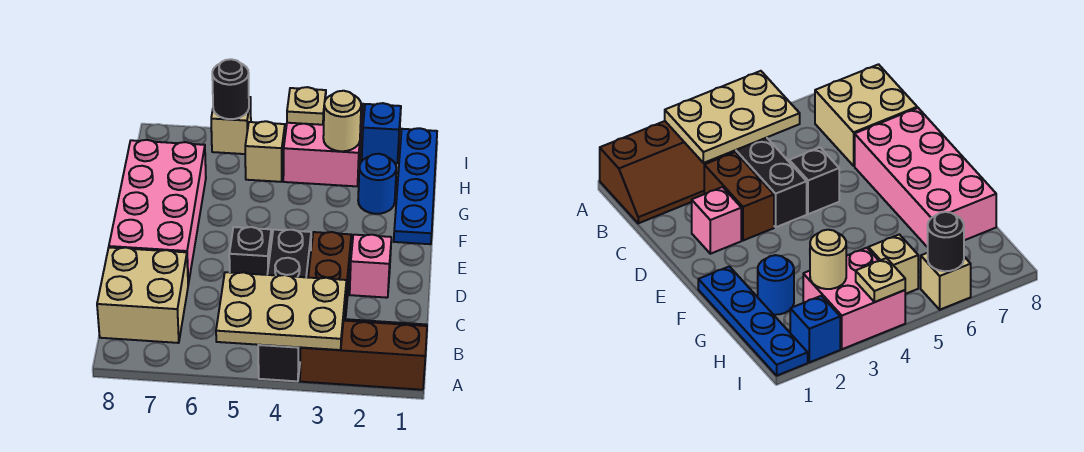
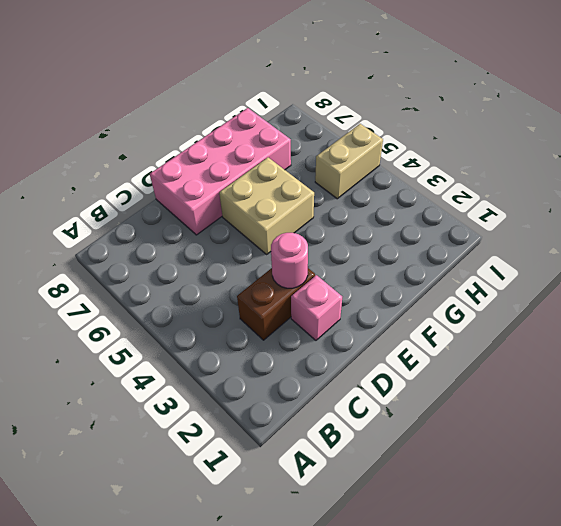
pink round brick D3 level 2 -> none
tan brick E5:F6 level 1 -> tan brick B7:C8 level 1
tan brick H5:I5 level 1 -> tan brick H5 level 1
none -> brown slope A1:B3 level 1 top A
none -> black brick A4:D4 level 1
none -> black brick D5 level 1

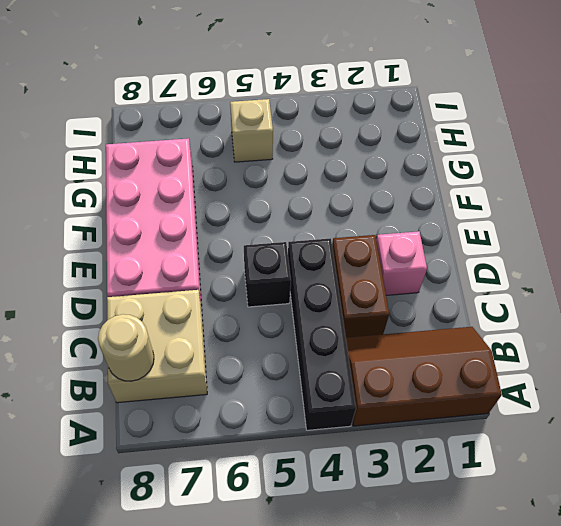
tan round brick B8 level 2 -> tan round brick H3 level 2
none -> blue plate F1:I1 level 1
none -> blue round brick G2 level 1
none -> pink brick H3:I4 level 1

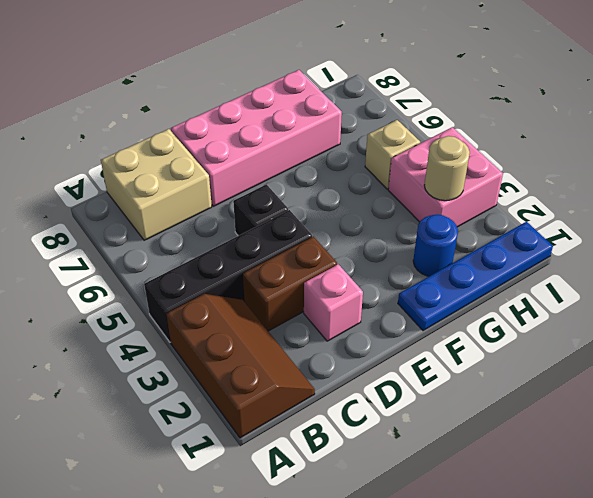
none -> blue brick I2 level 1
none -> tan brick I6 level 1
none -> tan plate A3:B5 level 2

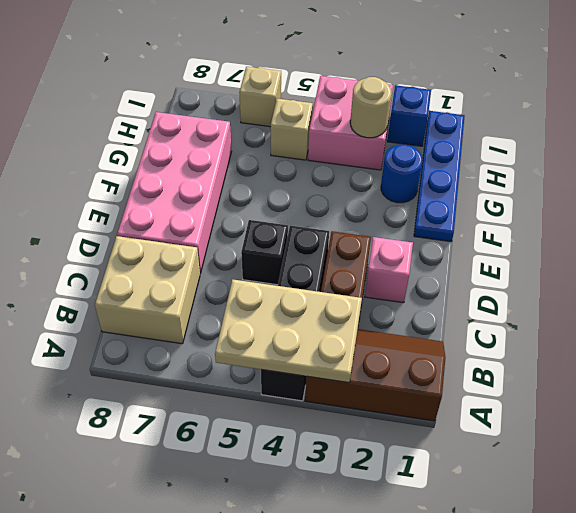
none -> tan plate I4 level 2
none -> black round brick I6 level 2

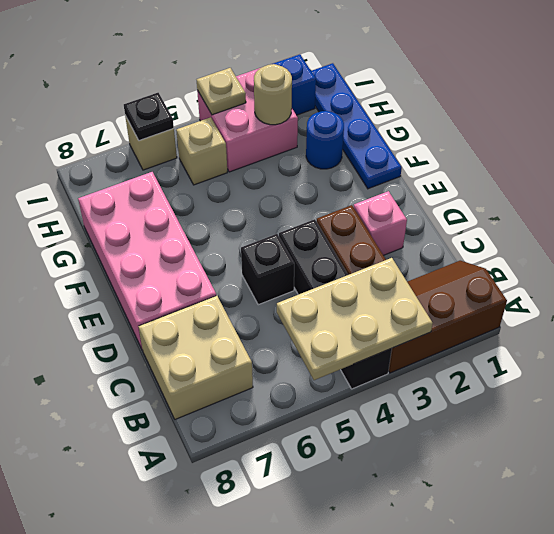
black plate I6 level 2 -> black round brick I6 level 2

